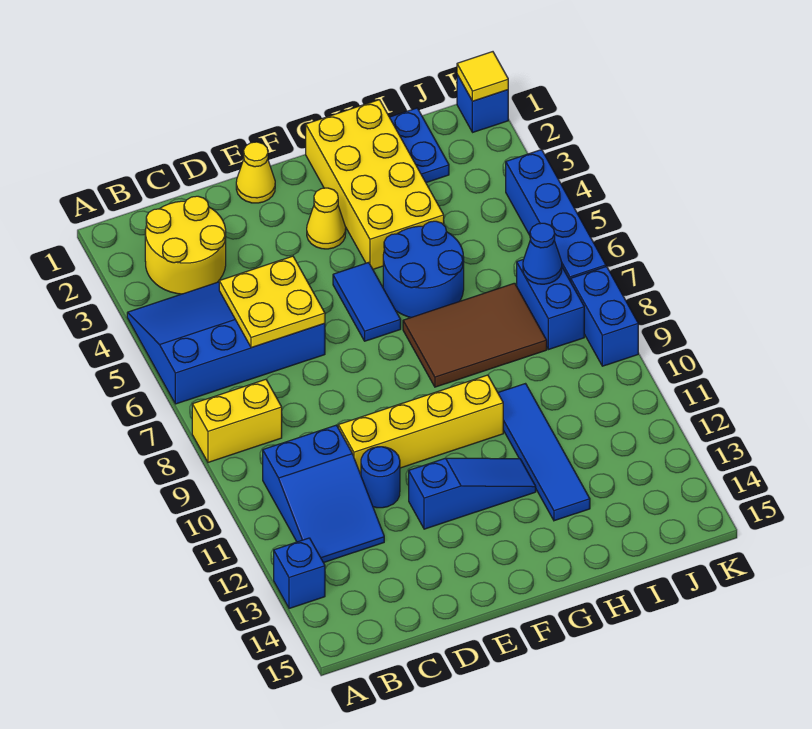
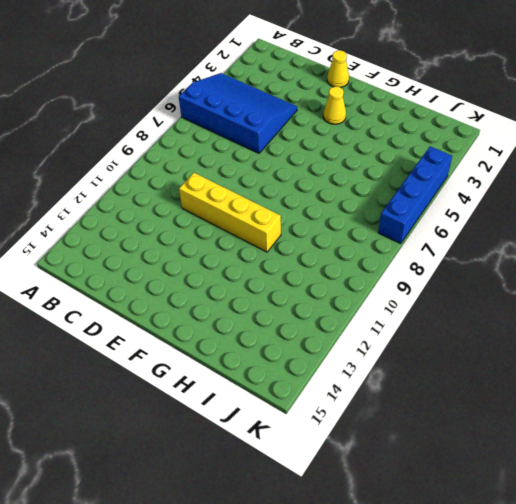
none -> yellow brick A8:B8 level 1
none -> blue brick A13 level 1
none -> yellow round brick B2:C3 level 1

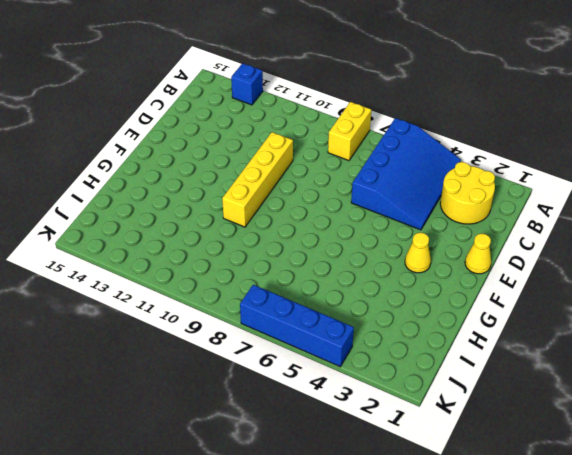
none -> blue slope B10:C12 level 1 top 10
none -> blue round brick D11 level 1
none -> blue slope E12:G12 level 1 top E

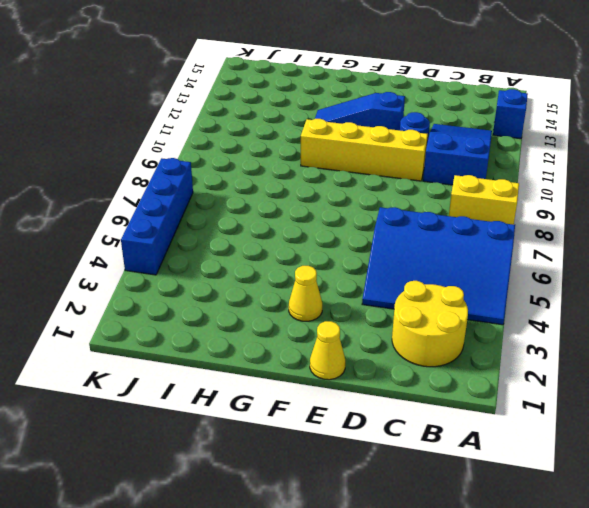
none -> blue tile F5:F6 level 1
none -> yellow brick G1:H4 level 1
none -> blue round brick G5:H6 level 1

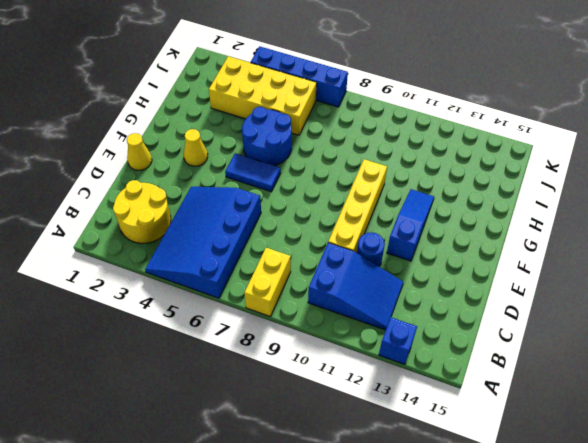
yellow brick I3:J6 level 1 -> yellow brick G1:H4 level 1
none -> brown tile G7:I8 level 1
none -> blue tile H10:H13 level 1
none -> blue plate I1:I2 level 1

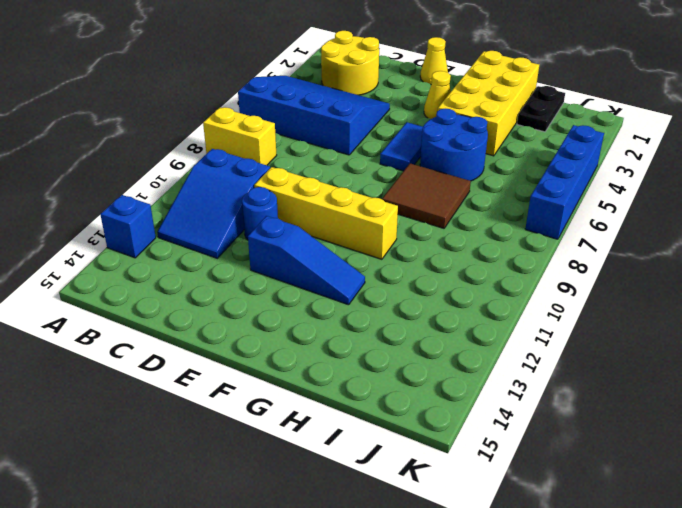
brown tile G7:H8 level 1 -> brown tile G7:I8 level 1
black plate I1:I2 level 1 -> blue plate I1:I2 level 1
none -> blue tile H10:H13 level 1
none -> blue brick J7:J8 level 1
none -> blue brick K1 level 1

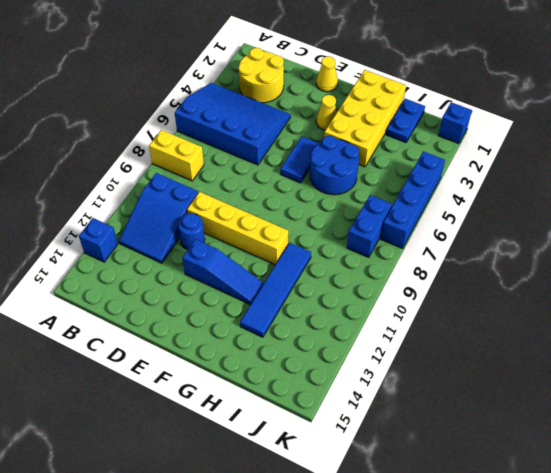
none -> brown tile G7:I8 level 1
none -> blue brick K8:K9 level 1
none -> yellow plate C5:D6 level 2

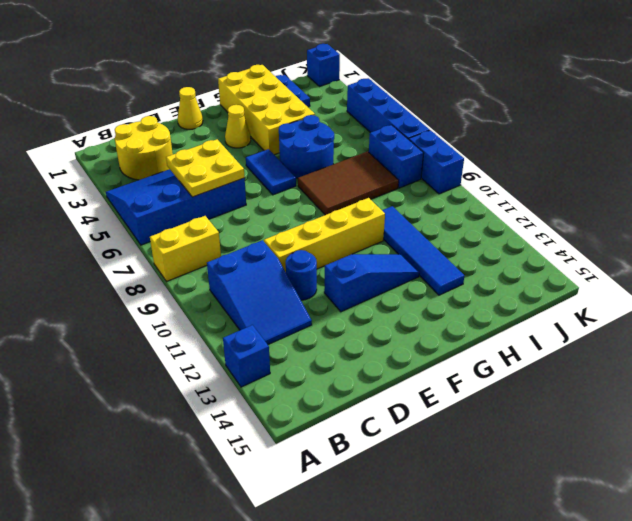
none -> blue cone J7 level 2
none -> yellow tile K1 level 2

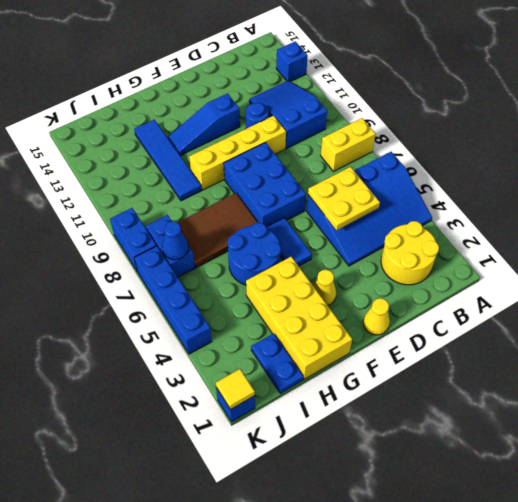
blue brick E7:F9 level 1 -> none

